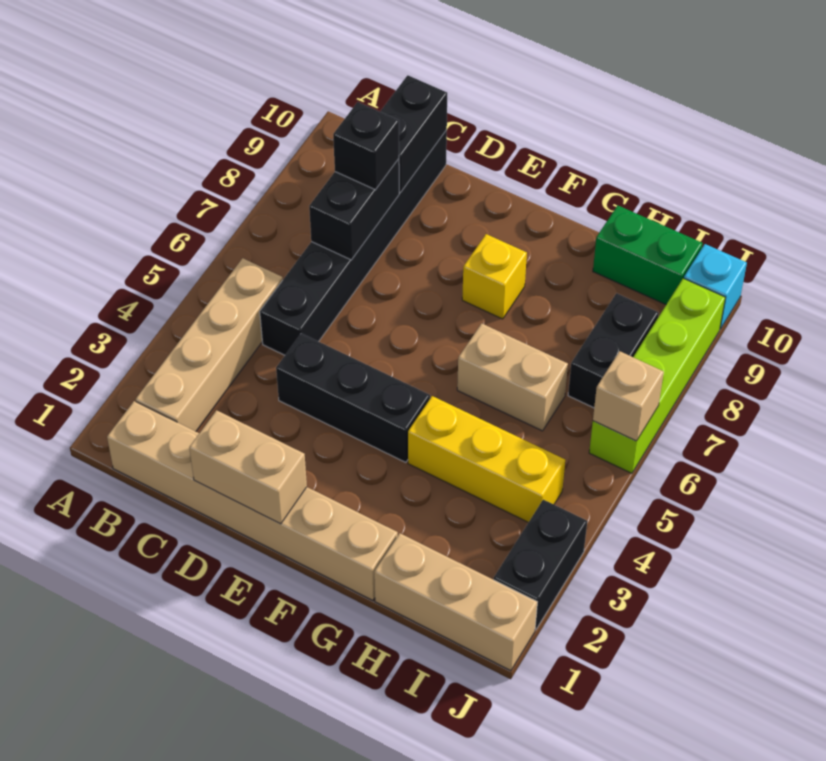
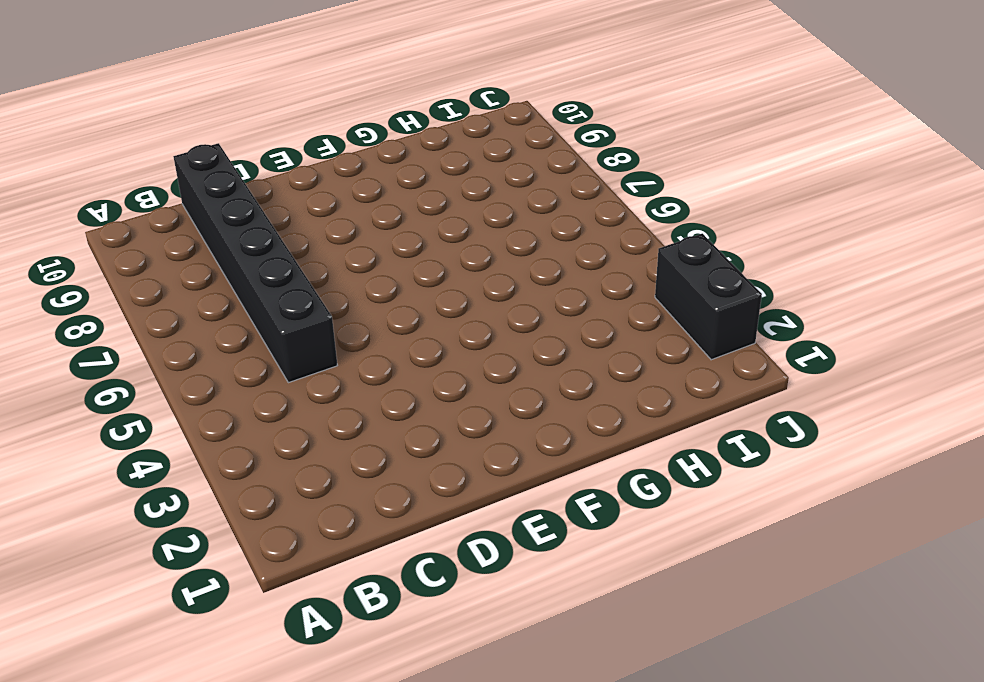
none -> tan brick B1:G1 level 1
none -> tan brick B2:B5 level 1
none -> black brick D4:F4 level 1

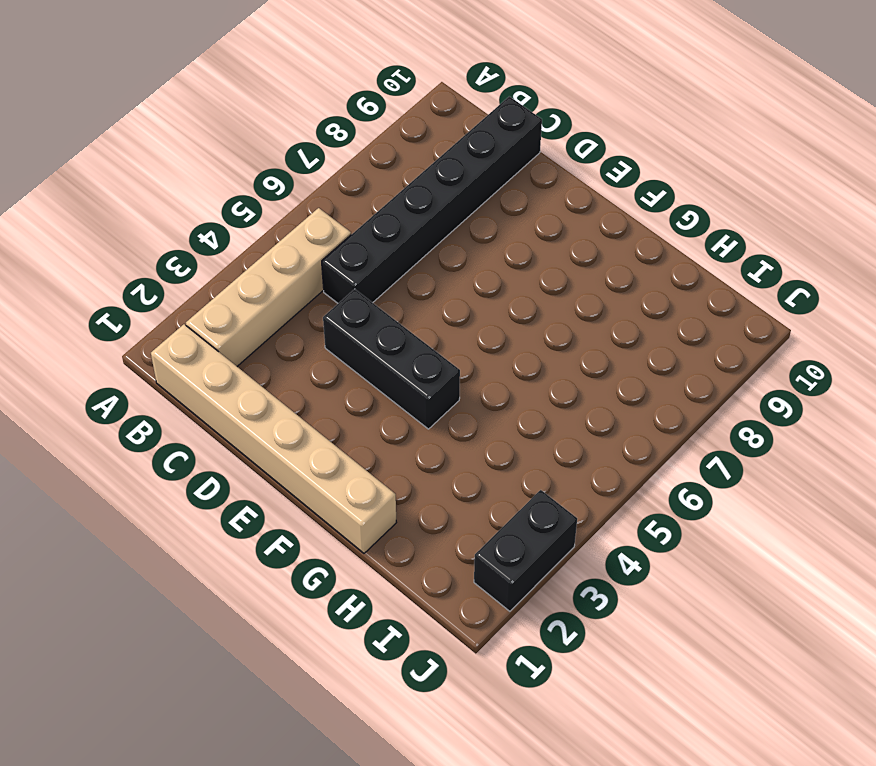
none -> yellow brick F8 level 1
none -> yellow brick G4:I4 level 1
none -> tan brick G6:H6 level 1

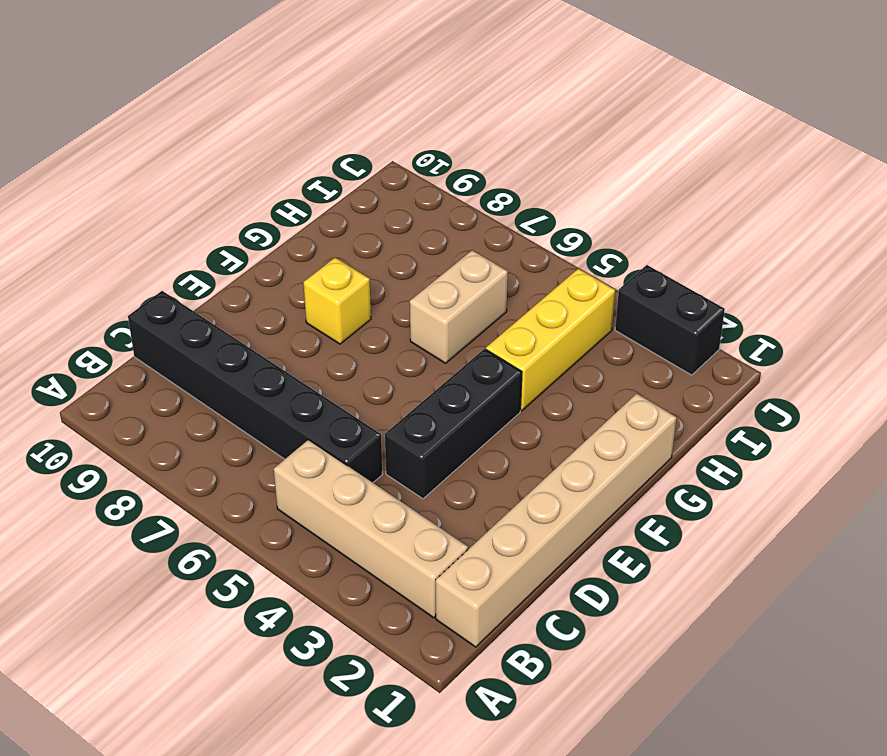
none -> tan brick H1:J1 level 1
none -> green brick H10:I10 level 1
none -> black brick I7:I8 level 1

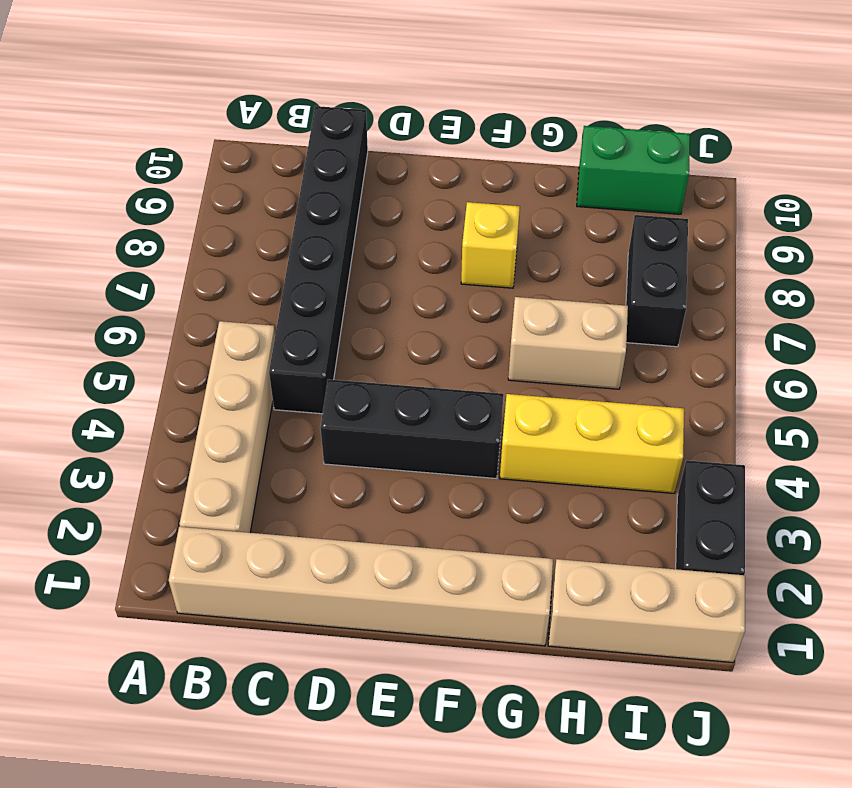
none -> lime brick J6:J9 level 1
none -> cyan brick J10 level 1
none -> black brick C7:C8 level 2

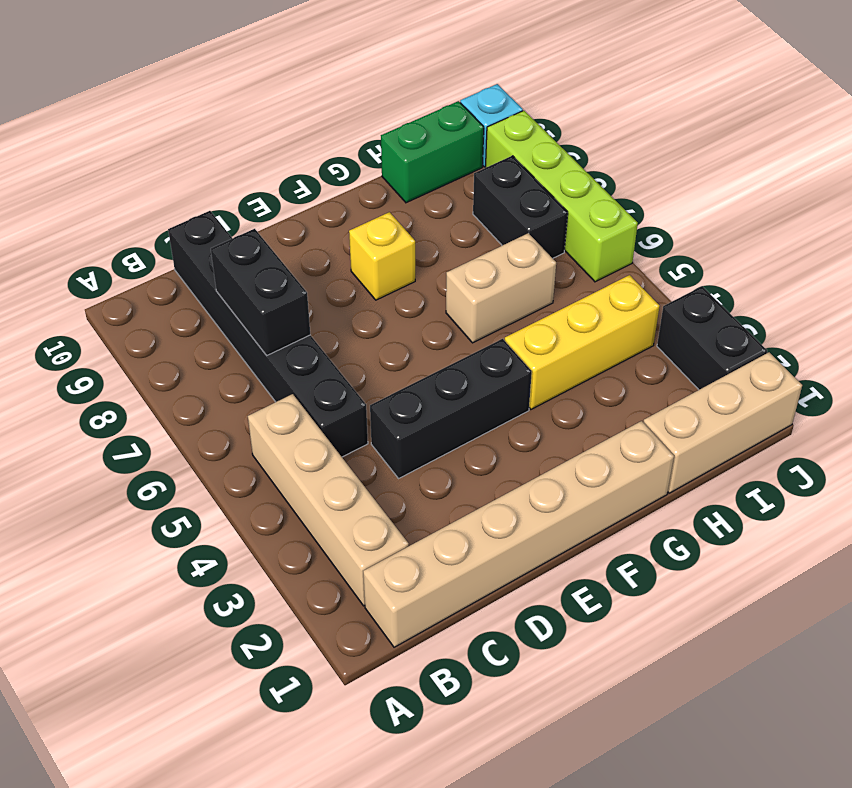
none -> black brick C9:C10 level 2
none -> tan brick D1:E1 level 2
none -> tan brick J6 level 2

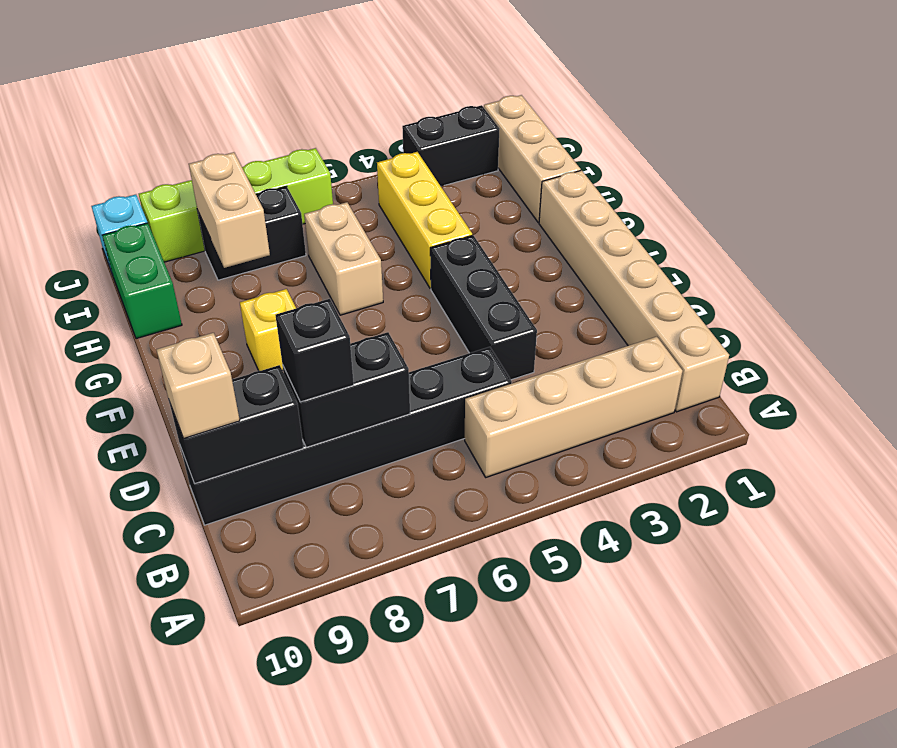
tan brick C10 level 3 -> tan brick J6 level 2
tan brick H8:I8 level 2 -> tan brick D1:E1 level 2

